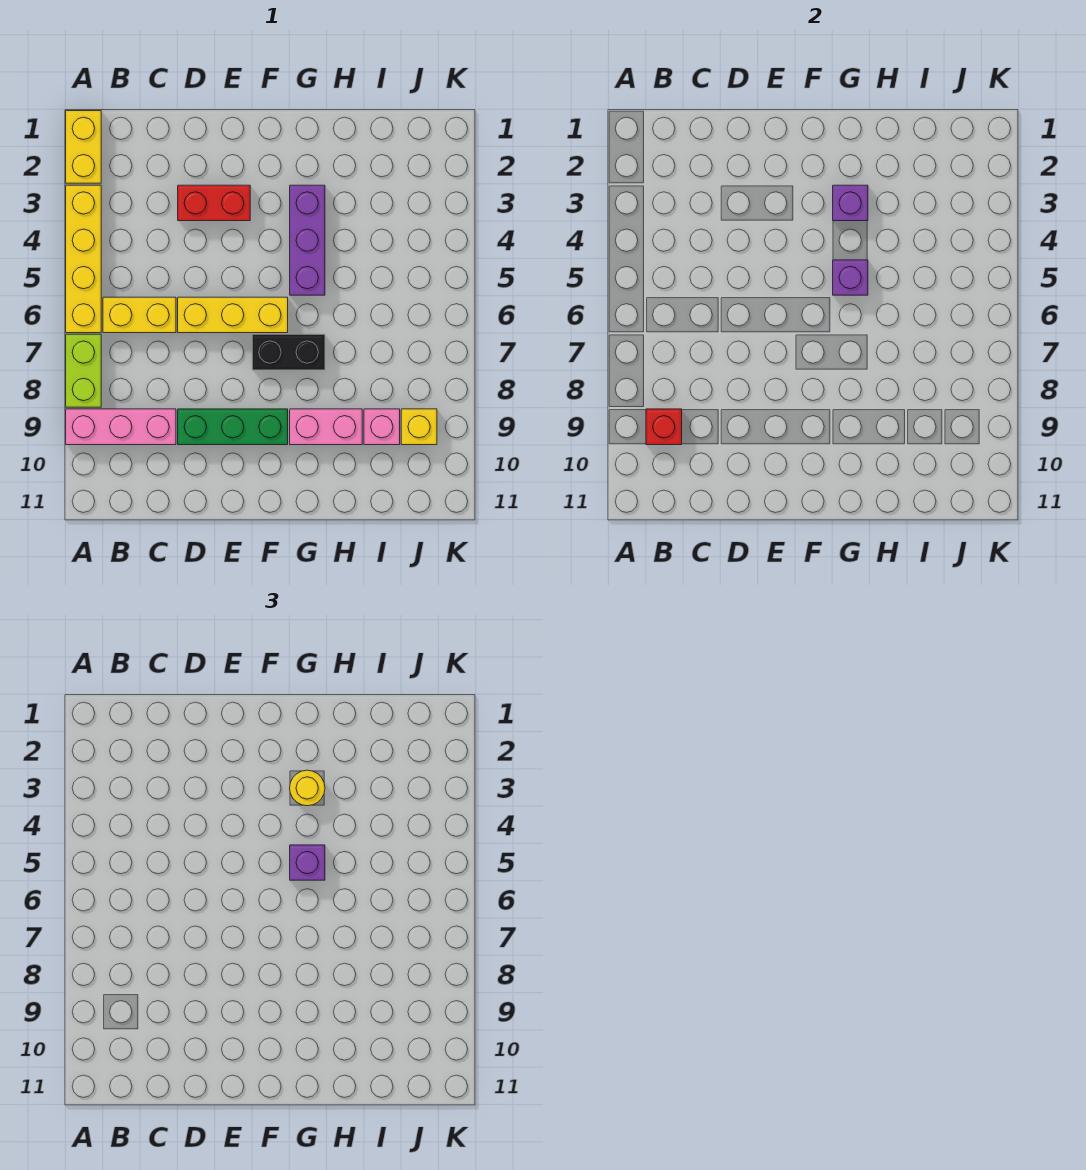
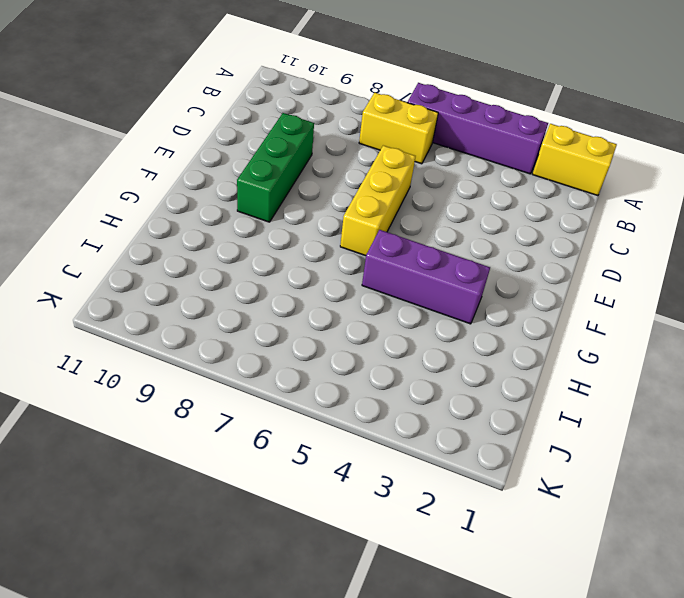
purple brick A3:A6 level 1 -> yellow brick A3:A6 level 1
yellow brick B6:B7 level 1 -> yellow brick B6:C6 level 1
none -> lime brick A7:A8 level 1
none -> pink brick A9:C9 level 1
none -> red brick D3:E3 level 1

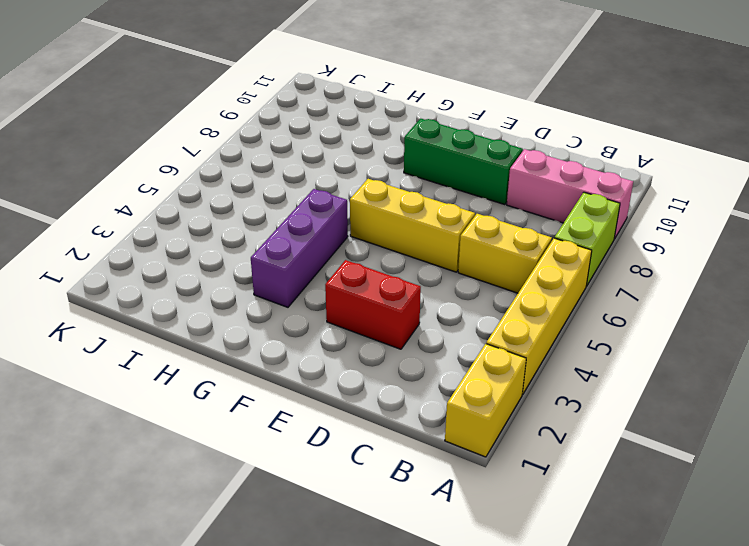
none -> black brick F7:G7 level 1
none -> pink brick G9:H9 level 1
none -> pink brick I9 level 1

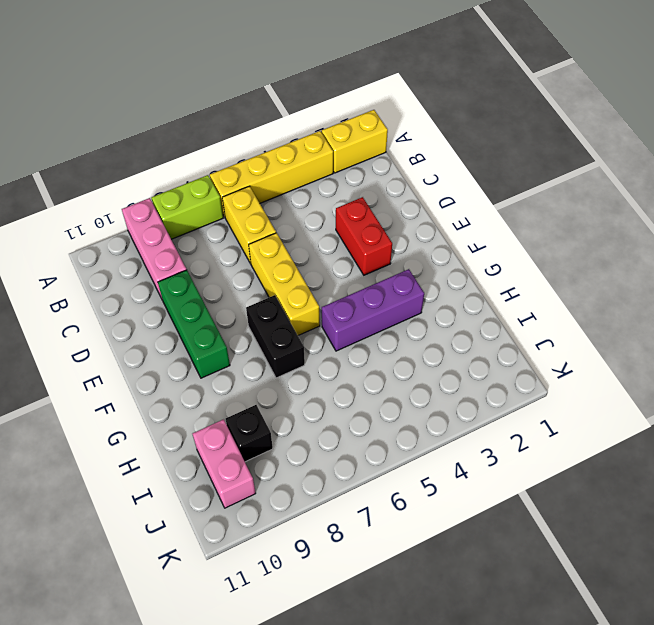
black brick I9 level 1 -> pink brick I9 level 1
pink brick I10:J10 level 1 -> pink brick G9:H9 level 1
none -> yellow brick J9 level 1
none -> red brick B9 level 2
none -> purple brick G3 level 2

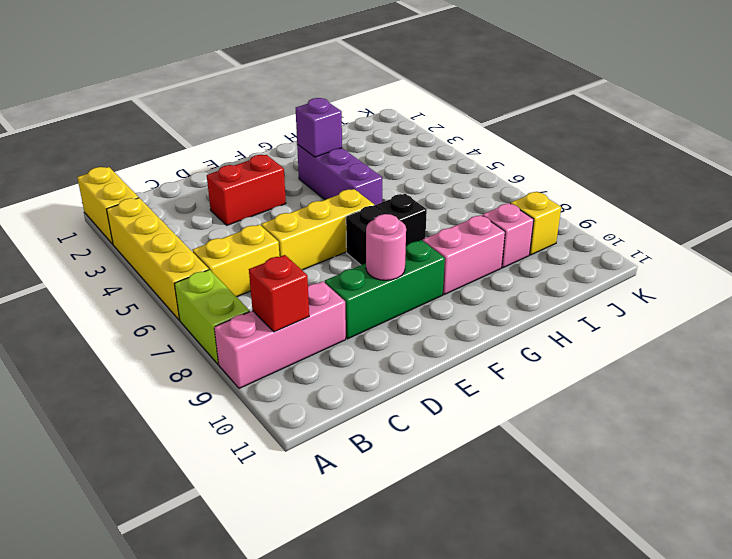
pink round brick E9 level 2 -> none
none -> purple brick G5 level 2
none -> yellow round brick G3 level 3
none -> purple brick G5 level 3

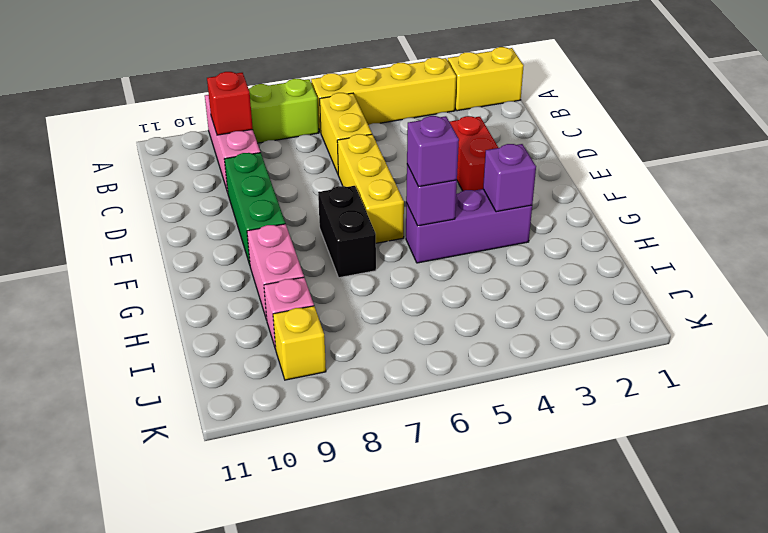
none -> yellow round brick G3 level 3

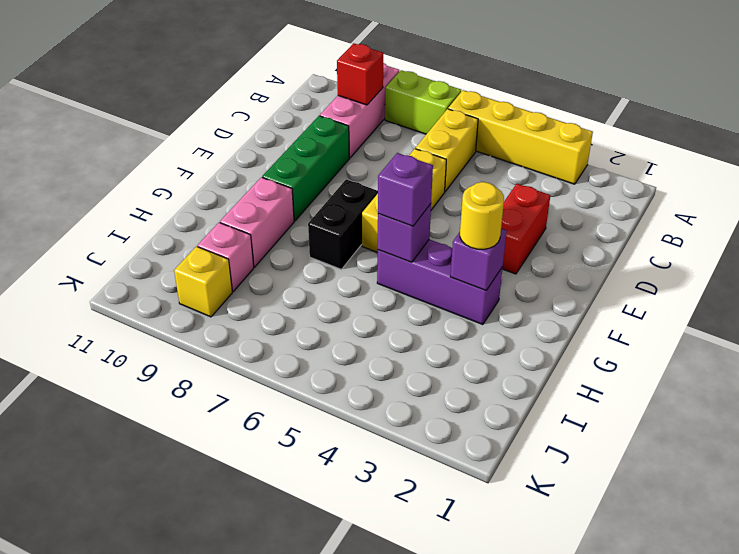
none -> yellow brick A1:A2 level 1

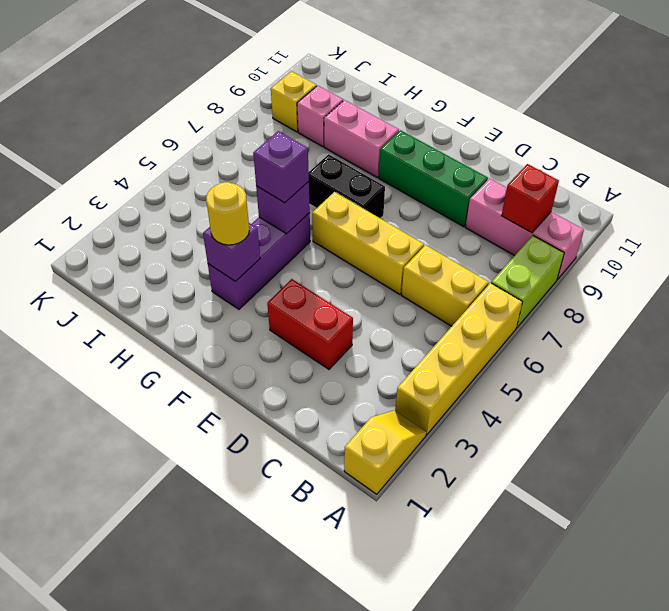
yellow slope A1:A2 level 1 top 1 -> yellow brick A1:A2 level 1

